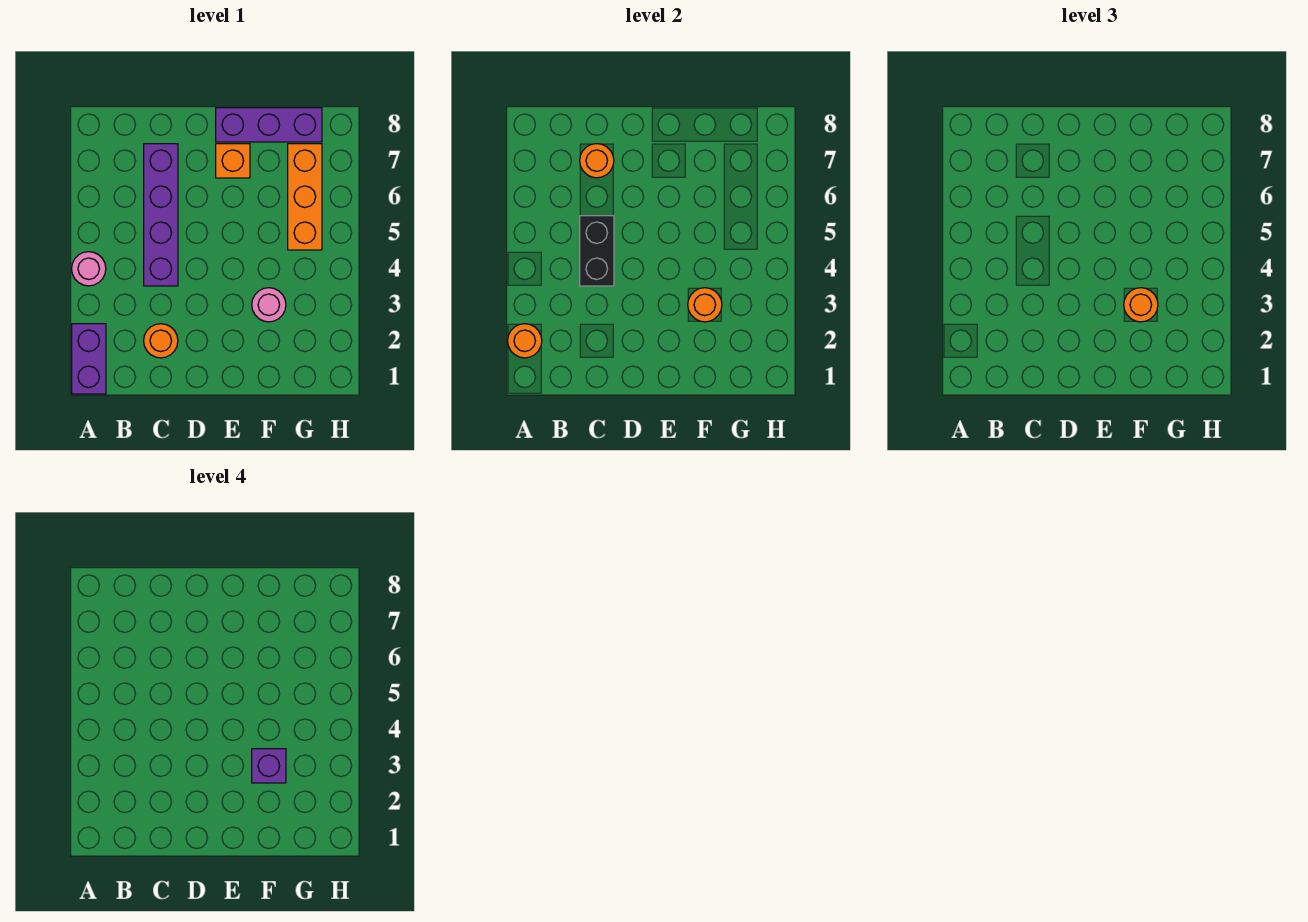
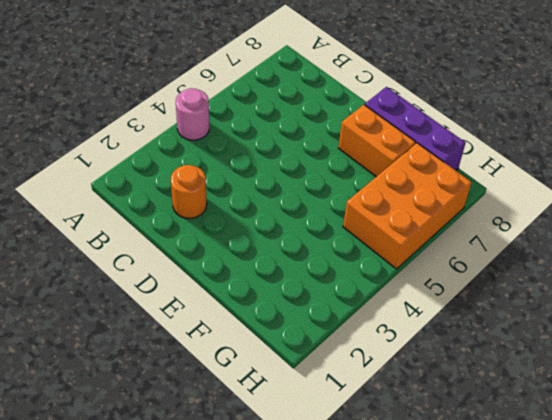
orange brick E7:F7 level 1 -> orange brick E7 level 1
orange brick G5:H7 level 1 -> orange brick G5:G7 level 1
none -> purple brick A1:A2 level 1
none -> purple brick C4:C7 level 1
none -> pink round brick F3 level 1

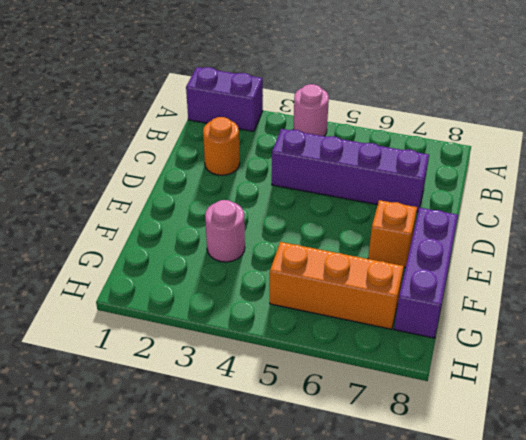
none -> orange round brick A2 level 2
none -> black brick C4:C5 level 2
none -> orange round brick C7 level 2

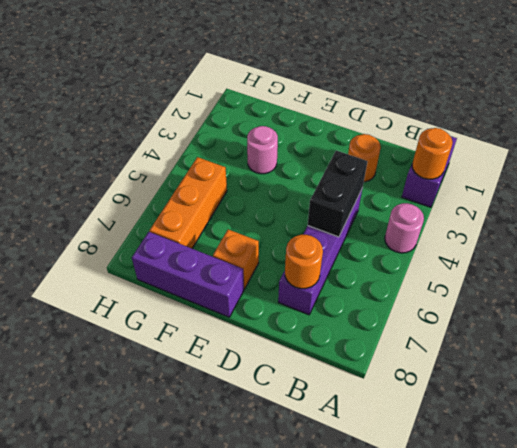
none -> orange round brick F3 level 2
none -> orange round brick F3 level 3
none -> purple brick F3 level 4

